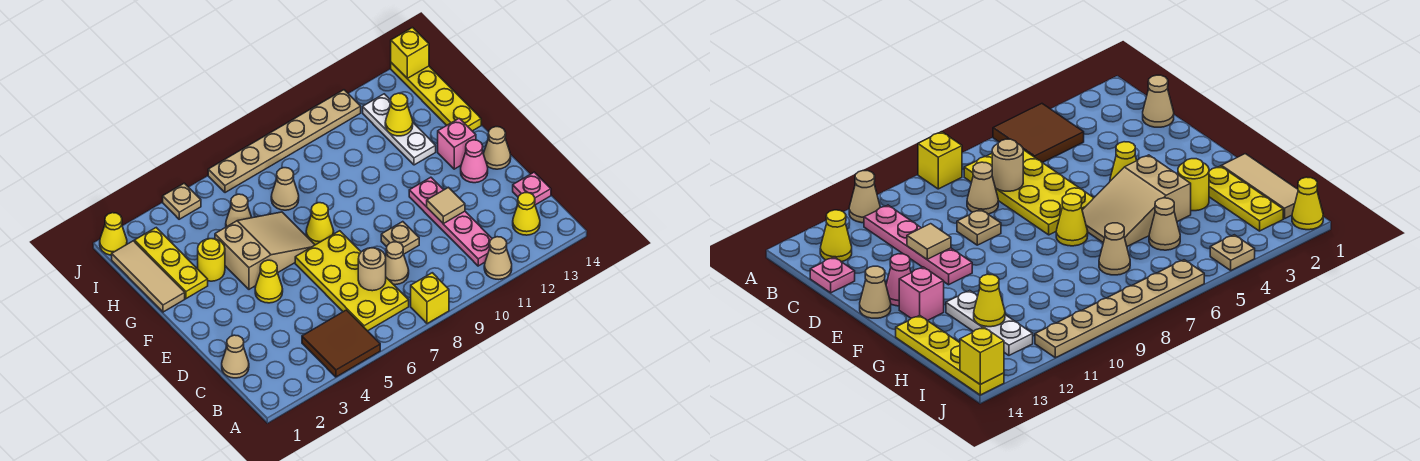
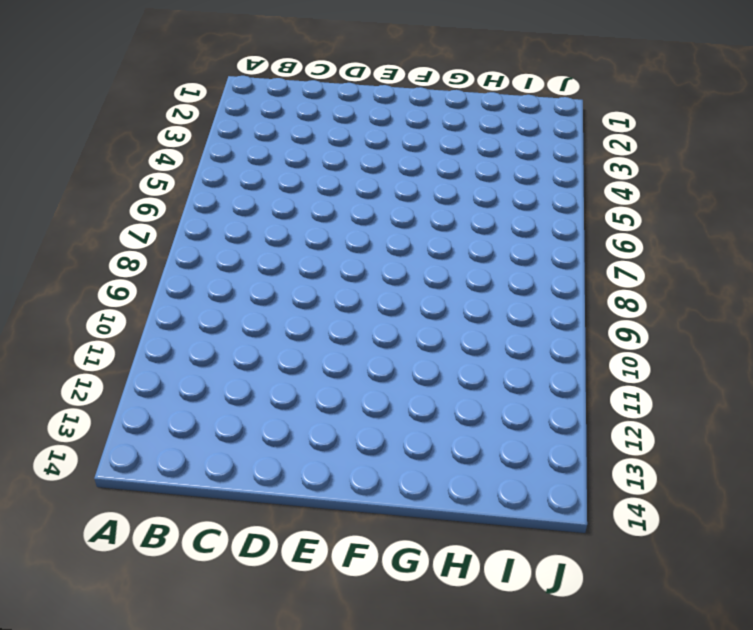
none -> brown tile A4:B5 level 1
none -> yellow brick A8 level 1
none -> tan cone A11 level 1
none -> yellow plate B6:E7 level 1

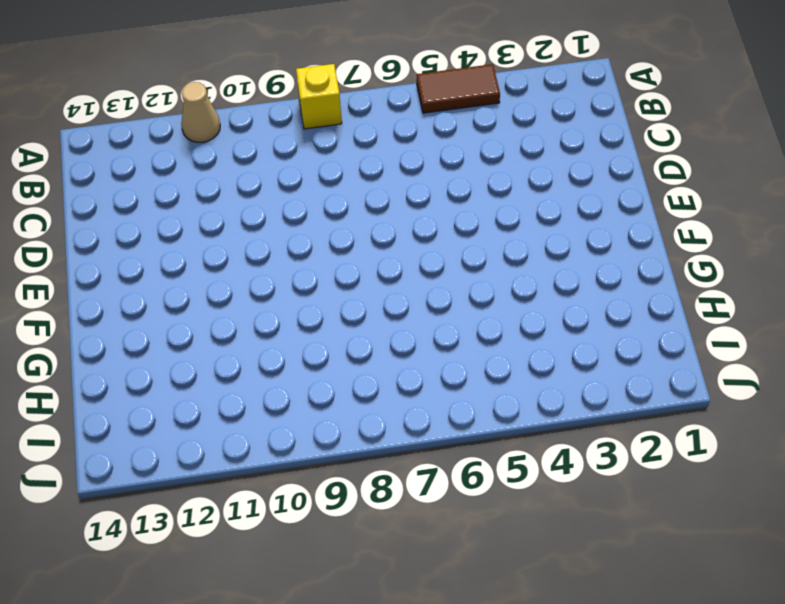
brown tile A4:A5 level 1 -> brown tile A4:B5 level 1
none -> yellow plate B6:E7 level 1
none -> pink plate B11:E11 level 1
none -> yellow cone B13 level 1
none -> tan cone C1 level 1

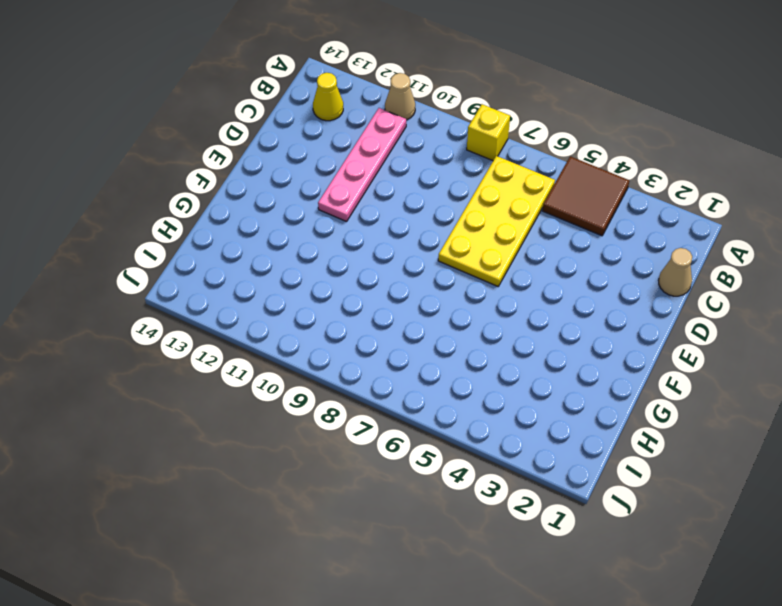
none -> tan cone C8 level 1
none -> pink plate C14 level 1
none -> tan plate D9 level 1
none -> yellow cone E4 level 1

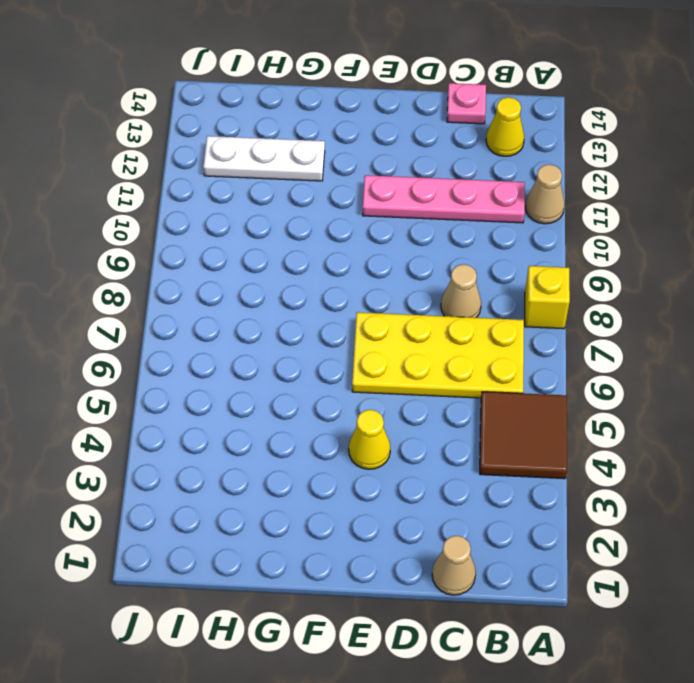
none -> tan plate D9 level 1
none -> pink cone E13 level 1
none -> tan cone E14 level 1
none -> tan slope F4:G6 level 1 top 4

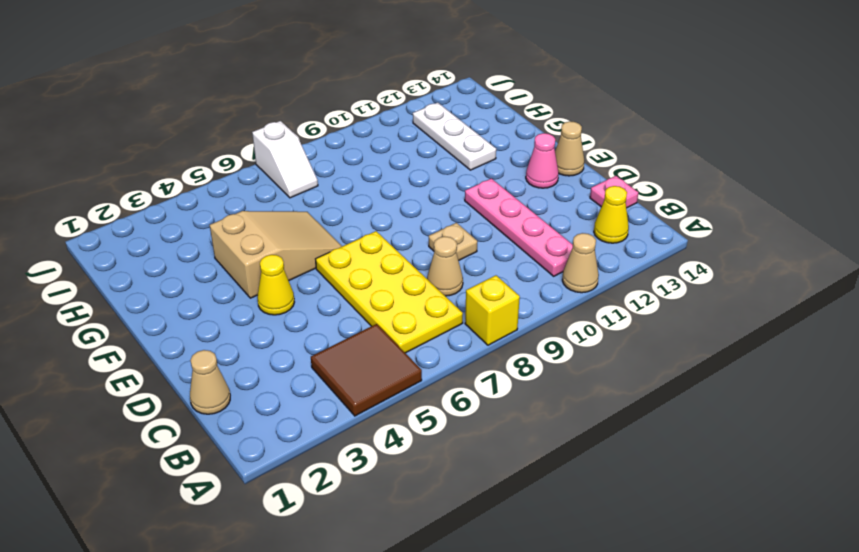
white slope I7:J7 level 1 top J -> tan plate J6:J11 level 1
none -> yellow cone F7 level 1
none -> pink brick F13 level 1
none -> tan tile G1:I1 level 1
none -> yellow plate G2:I2 level 1

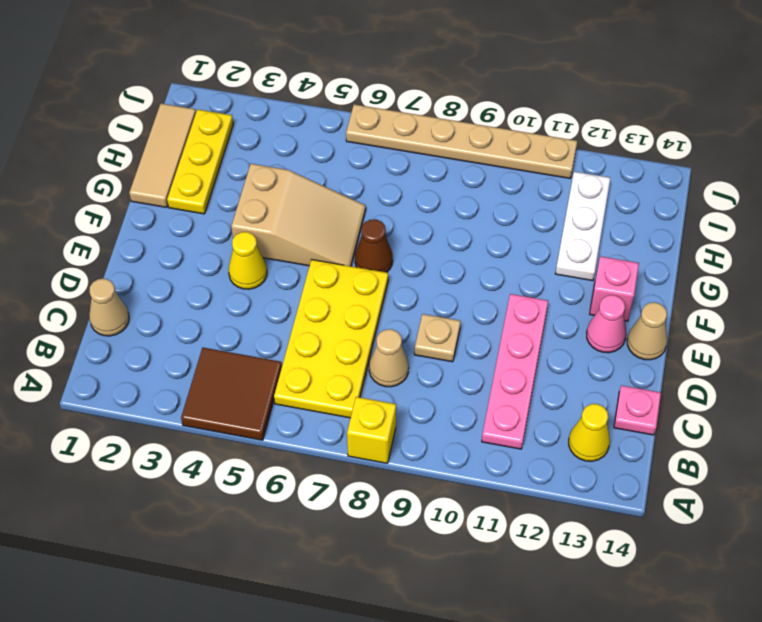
brown cone F7 level 1 -> yellow cone F7 level 1
none -> tan cone A11 level 1
none -> yellow round brick G3 level 1
none -> yellow plate G14:J14 level 1
none -> tan cone H5 level 1

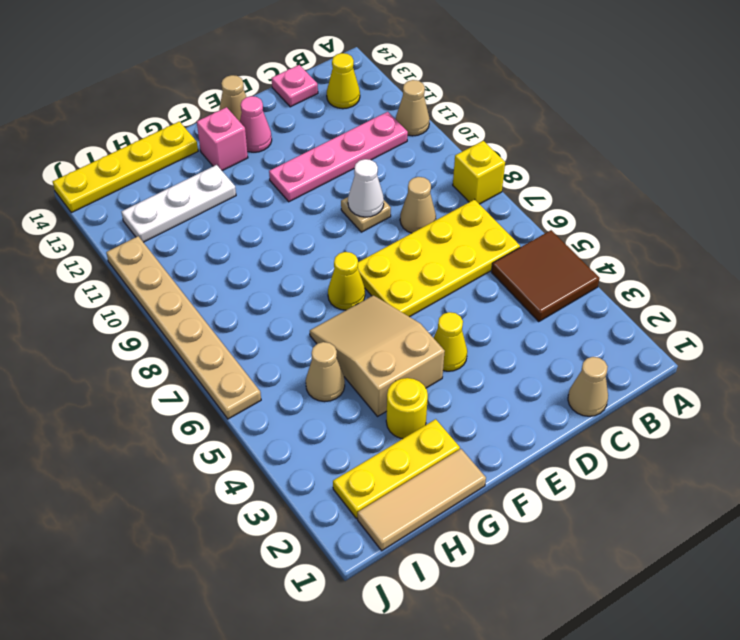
white cone D9 level 2 -> none
none -> tan cone H7 level 1
none -> yellow cone J1 level 1
none -> tan plate J4 level 1
none -> tan round brick C7 level 2

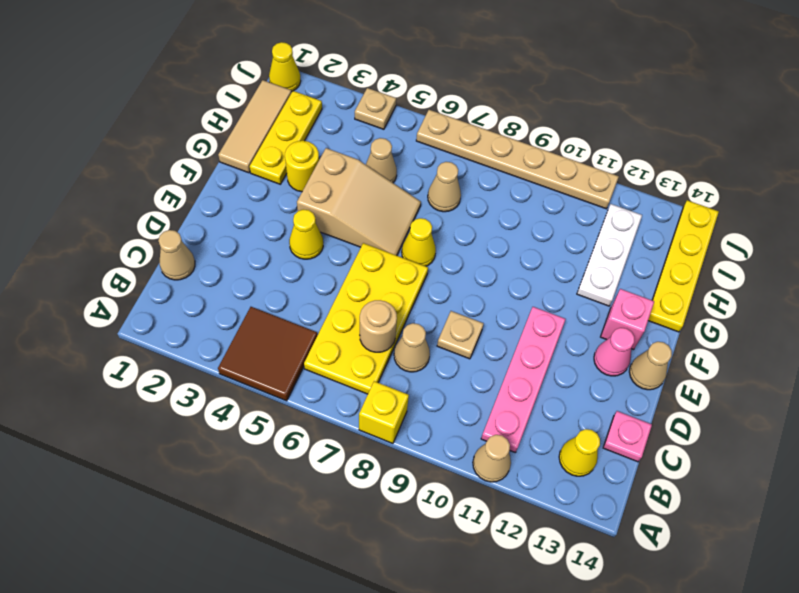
none -> tan tile D11 level 2
none -> yellow cone H12 level 2
none -> yellow brick J14 level 2

